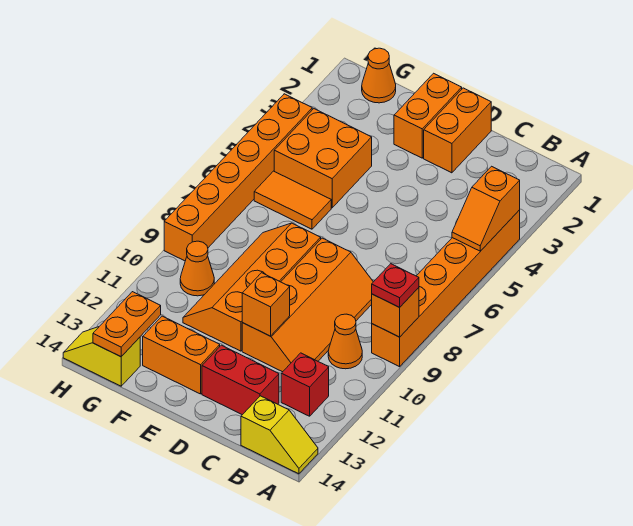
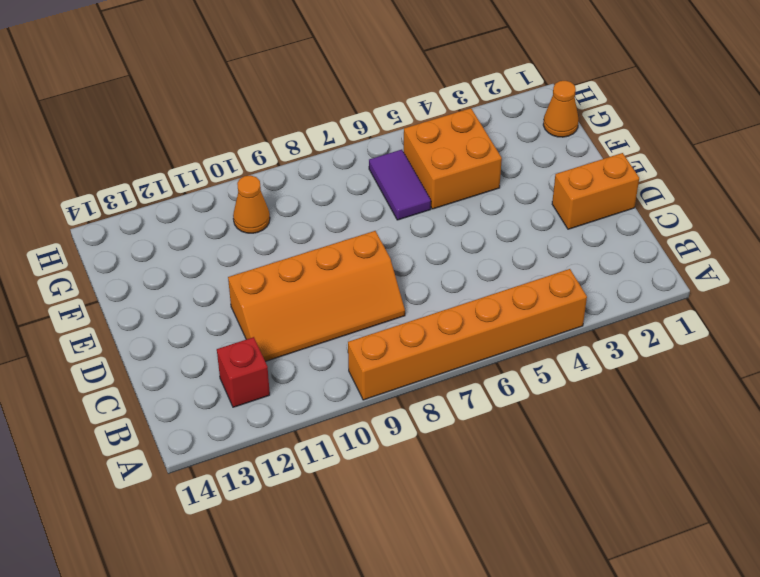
purple tile F6:G6 level 1 -> orange tile F6:G6 level 1
none -> yellow slope A14:B14 level 1 top B
none -> orange cone B10 level 1
none -> red brick C13:D13 level 1

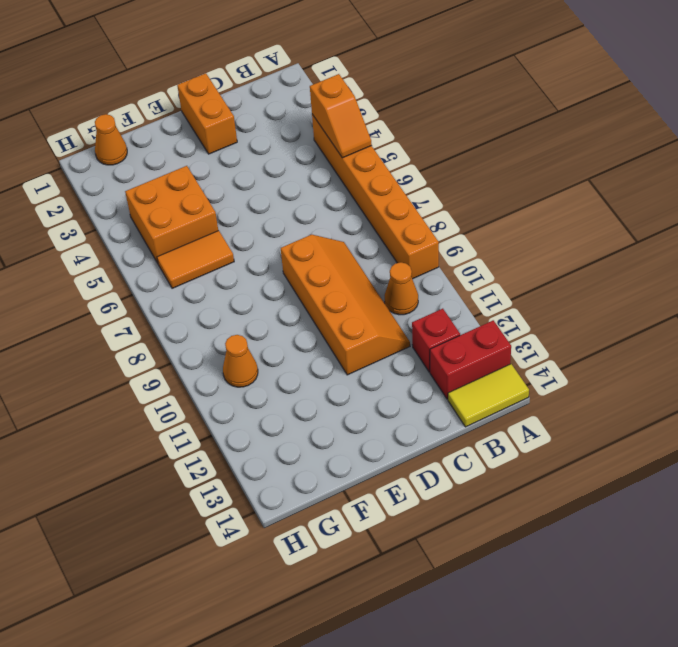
red brick A13:B13 level 1 -> red brick C13:D13 level 1
yellow tile A14:B14 level 1 -> yellow slope A14:B14 level 1 top B
none -> orange brick E1:E2 level 1
none -> orange slope E8:F11 level 1 top E
none -> orange brick E13:F13 level 1

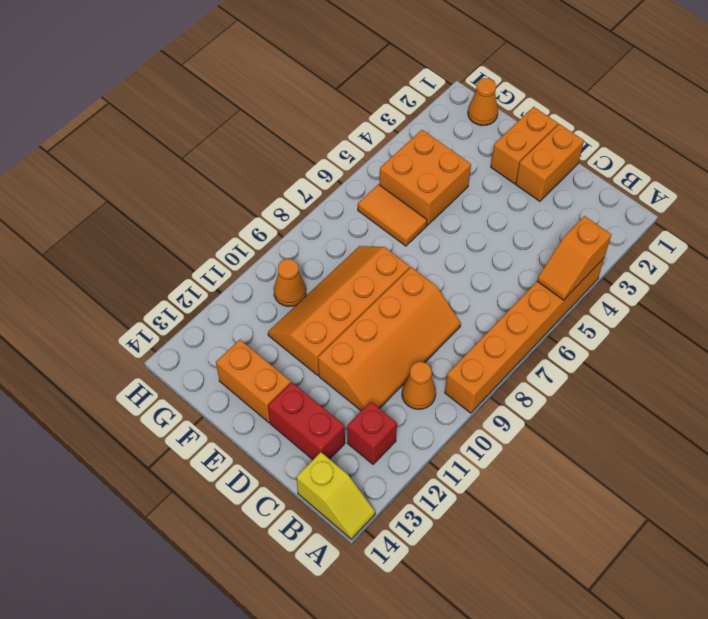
none -> yellow slope G14:H14 level 1 top G
none -> orange brick H4:H9 level 1
none -> orange brick A9 level 2

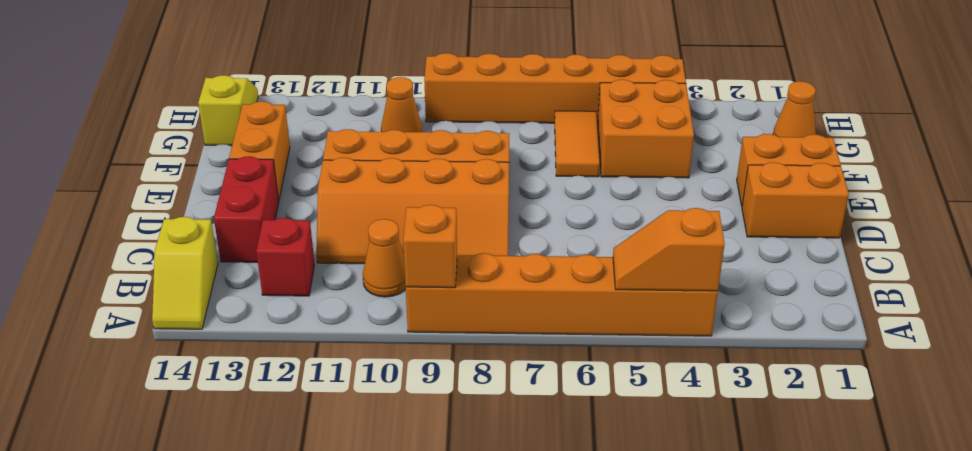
none -> orange brick D11 level 2
none -> orange plate G13:G14 level 2
none -> red plate A9 level 3

